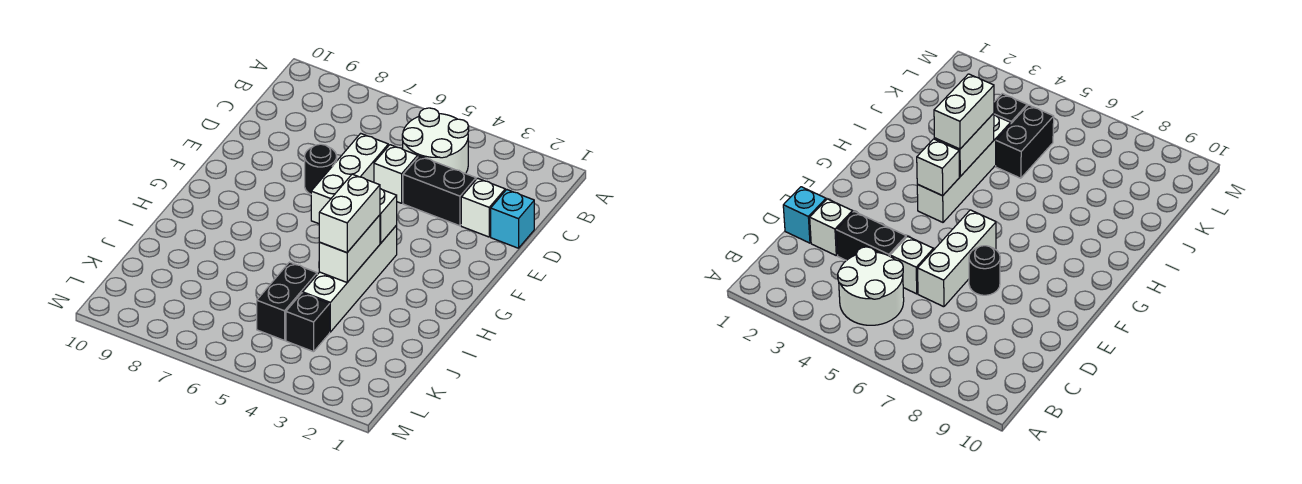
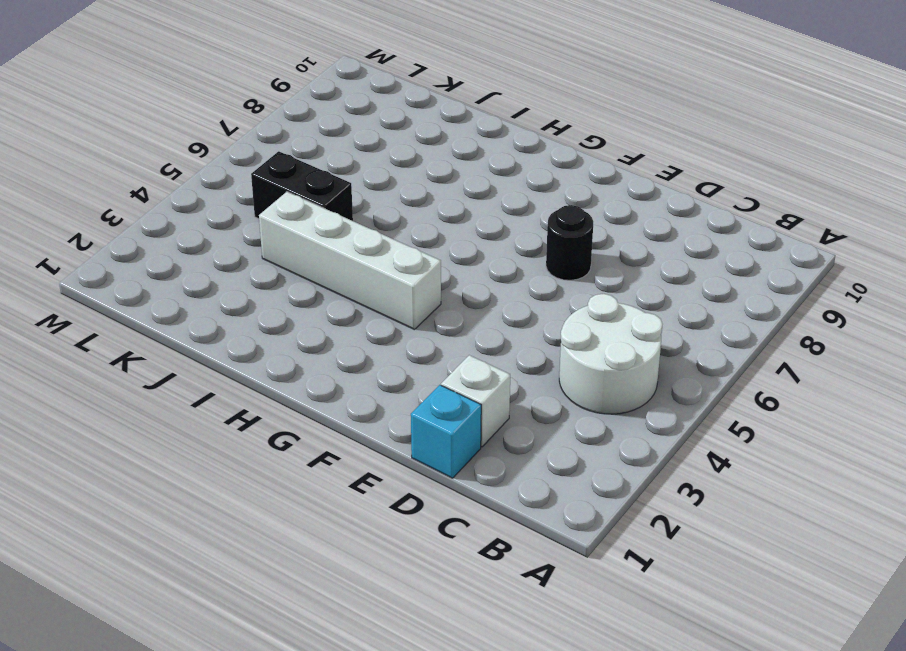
none -> black brick D3:D4 level 1
none -> white brick D5 level 1
none -> white brick D6:F6 level 1

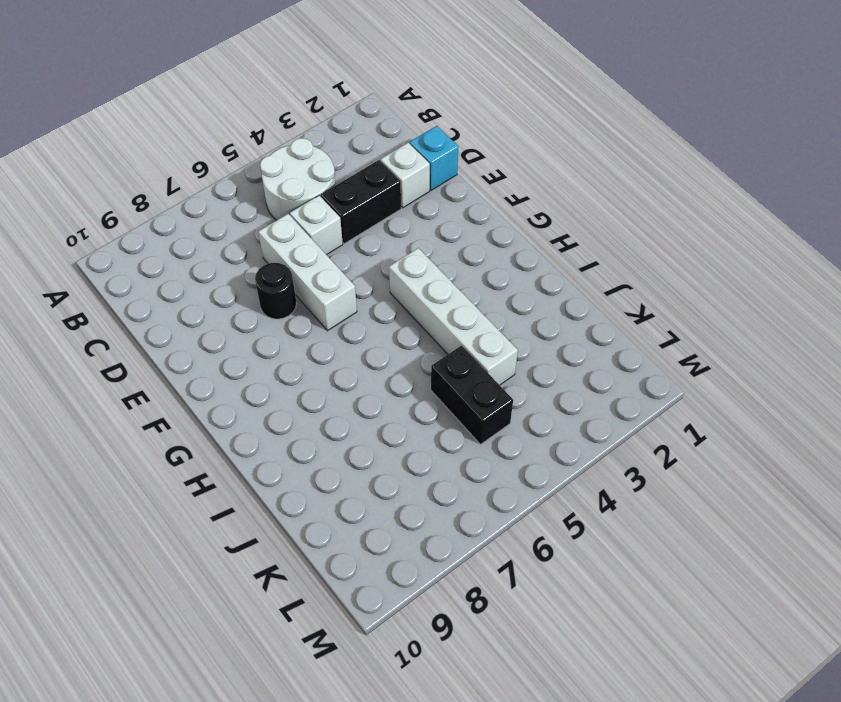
none -> black brick K4 level 1
none -> white brick G4 level 2
none -> white brick H4:I4 level 2

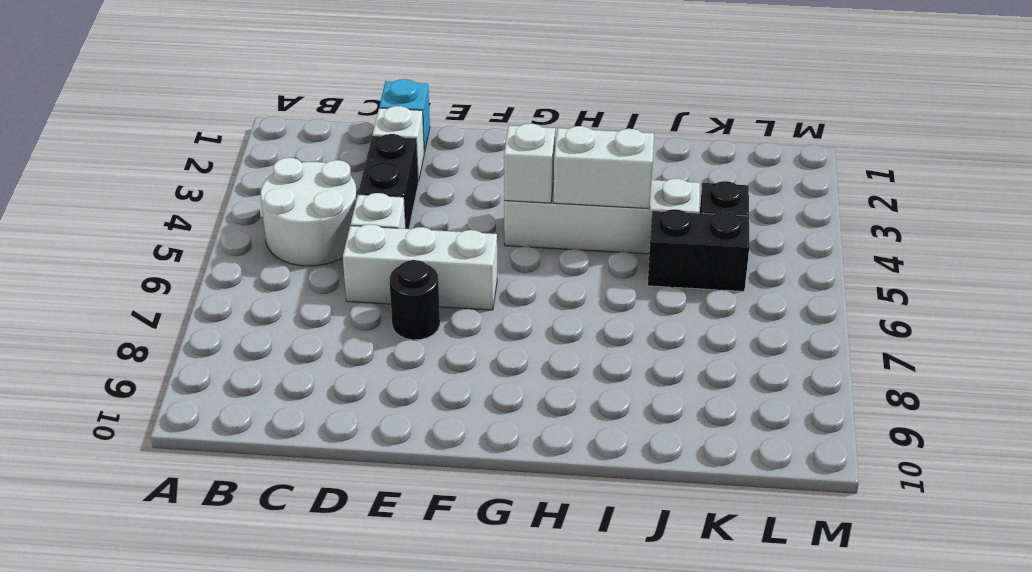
none -> white brick H4:I4 level 3

